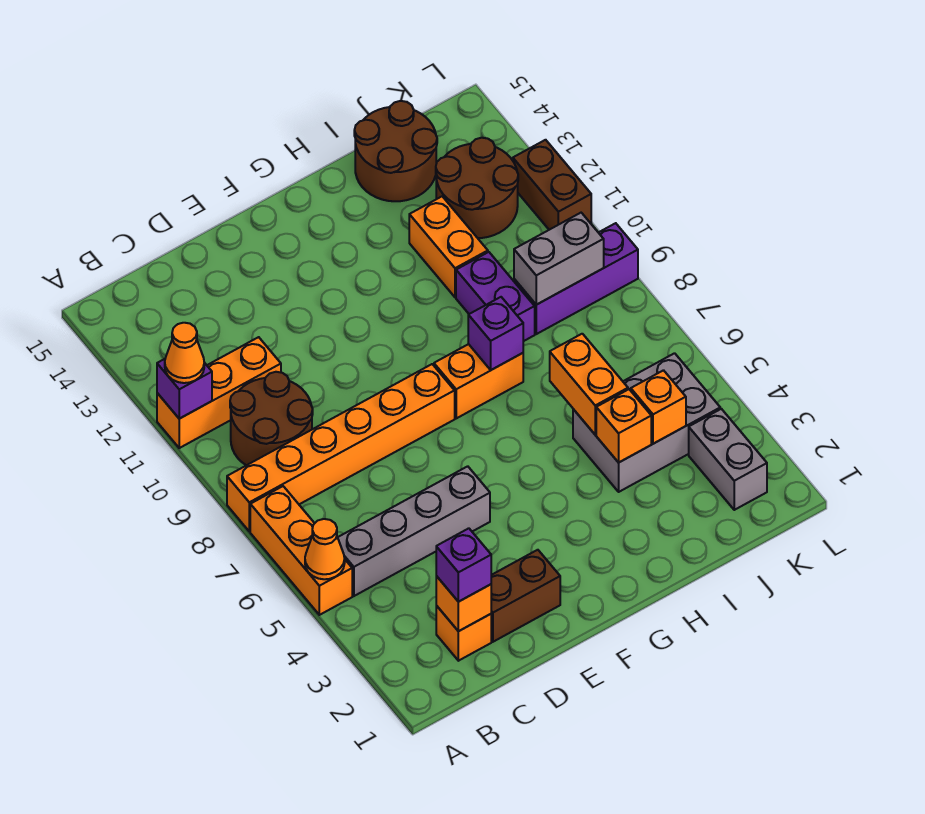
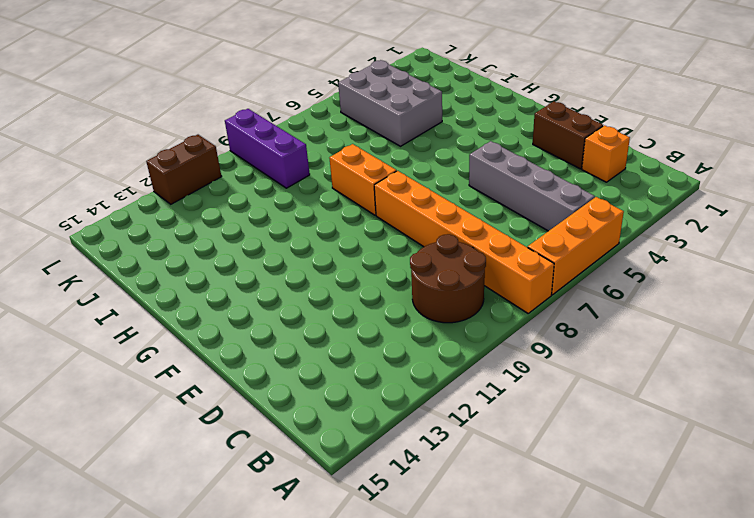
none -> orange brick A11:C11 level 1
none -> purple brick I9:I10 level 1
none -> orange brick I11:I12 level 1

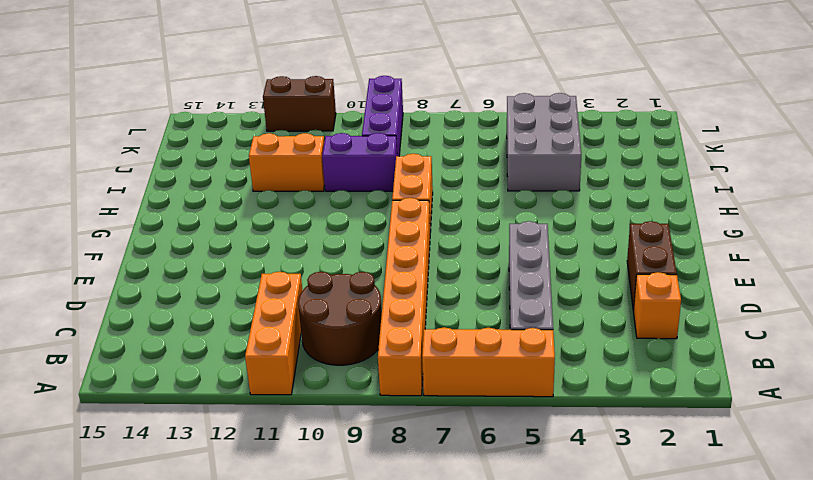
none -> brown round brick I14:J15 level 1
none -> brown round brick J12:K13 level 1
none -> grey brick K2:K3 level 1

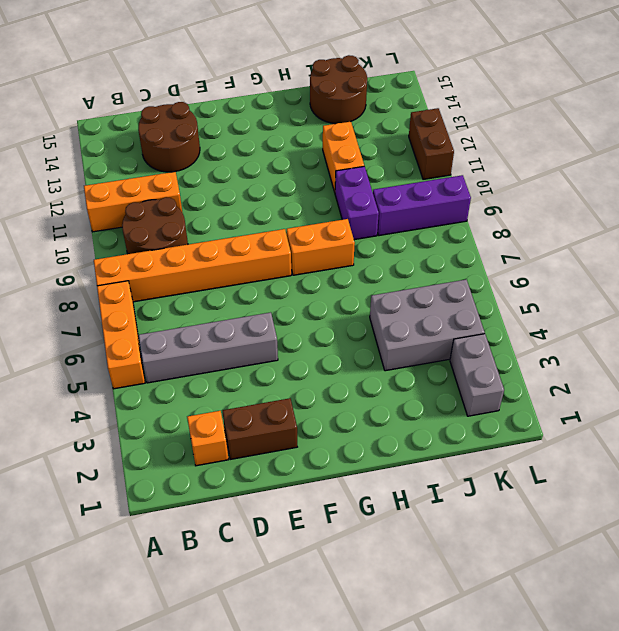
brown round brick C13:D14 level 1 -> brown round brick J12:K13 level 1
none -> orange cone A5 level 2
none -> purple brick A11 level 2
none -> orange brick C2 level 2

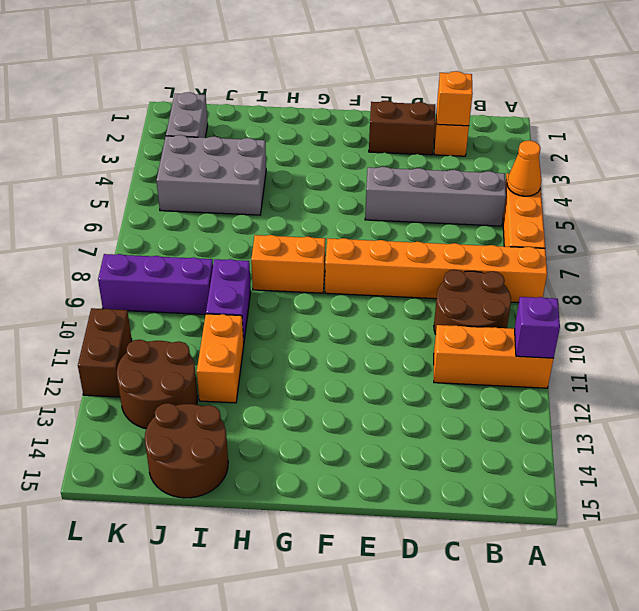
none -> purple brick H8 level 2
none -> orange brick I4 level 2
none -> orange brick I5:I6 level 2

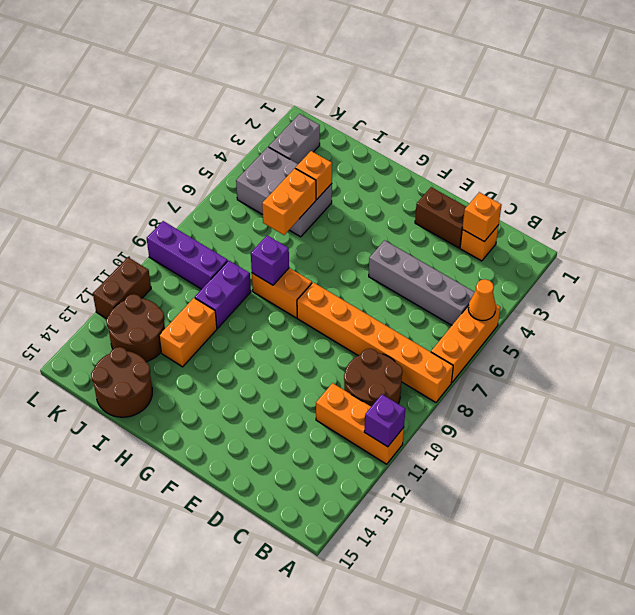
none -> orange brick J4 level 2
none -> grey brick J9:K9 level 2
none -> orange cone A11 level 3

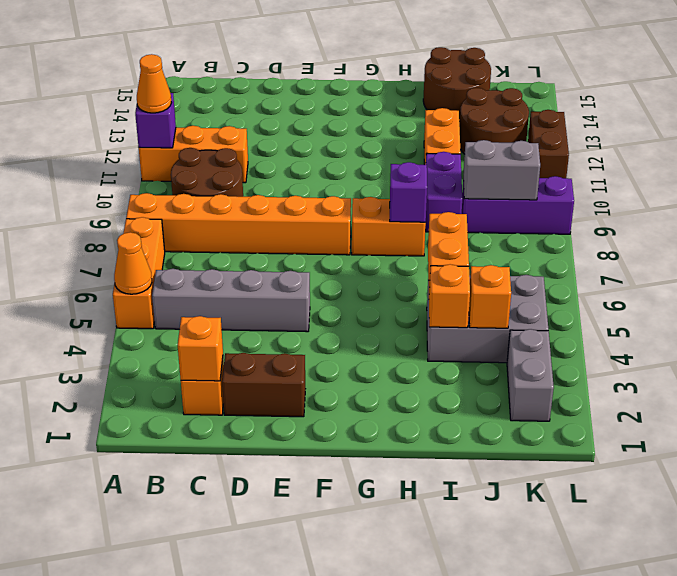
none -> purple brick C2 level 3

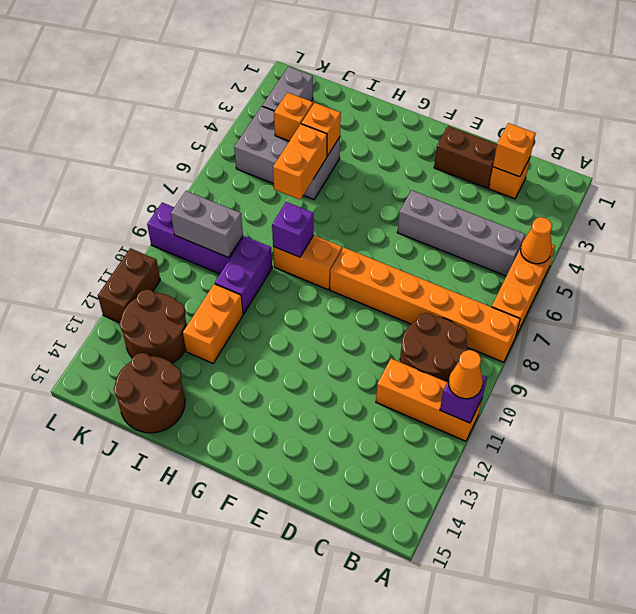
none -> purple brick C2 level 3

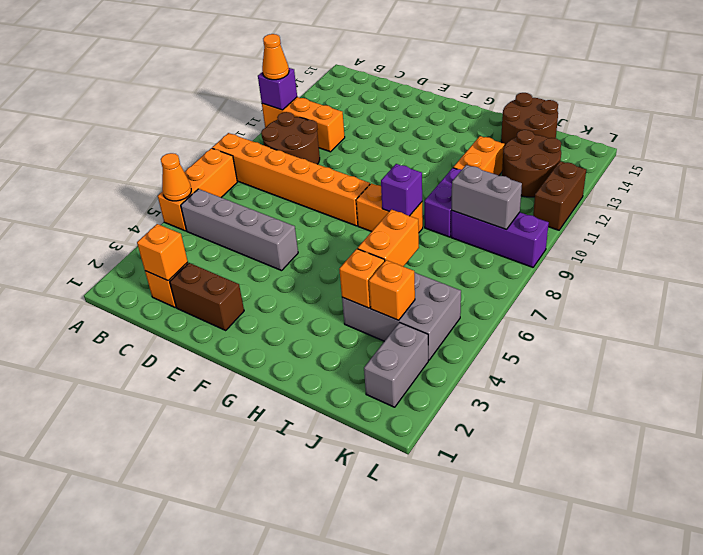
none -> purple brick C2 level 3

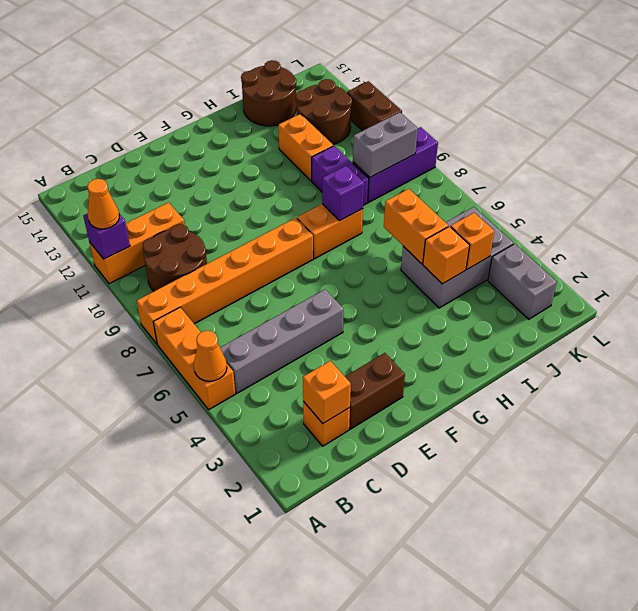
none -> purple brick C2 level 3

